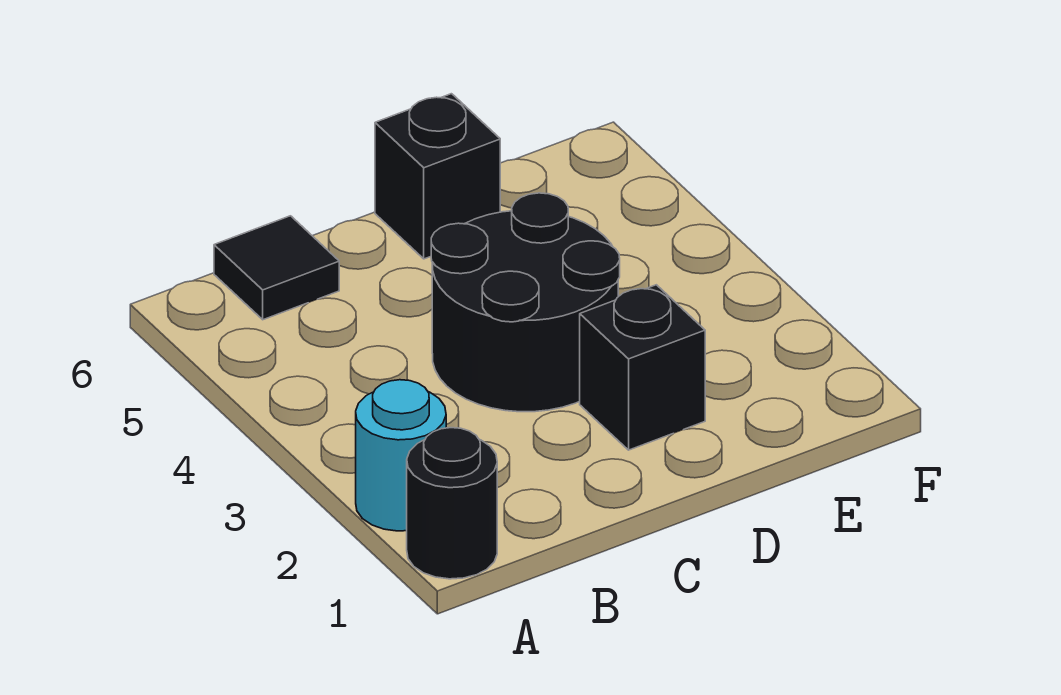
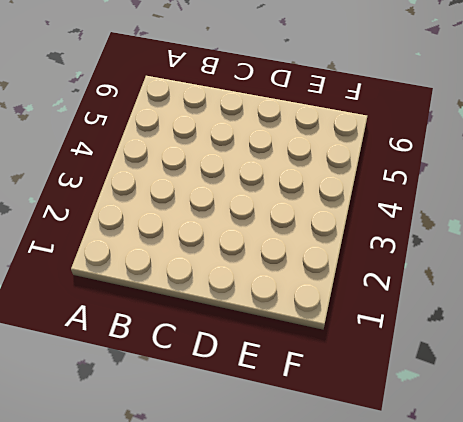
none -> black round brick A1 level 1
none -> cyan round brick A2 level 1

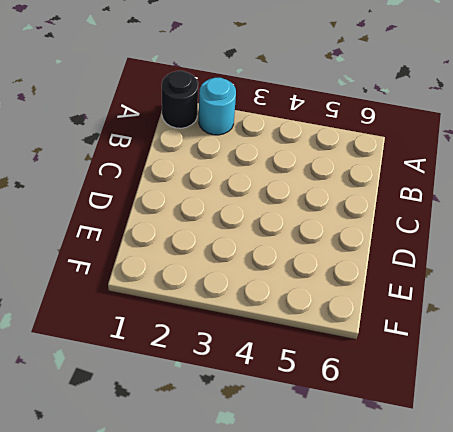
none -> black tile B6 level 1
none -> black round brick C3:D4 level 1

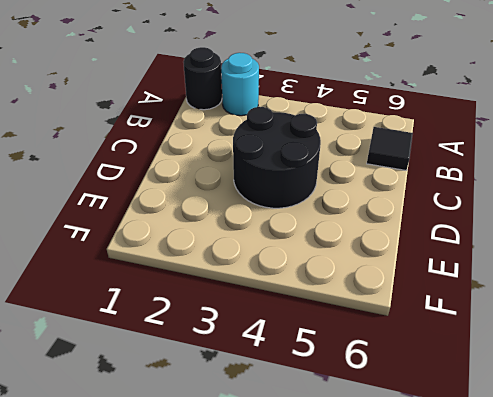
none -> black brick D2 level 1
none -> black brick D6 level 1

